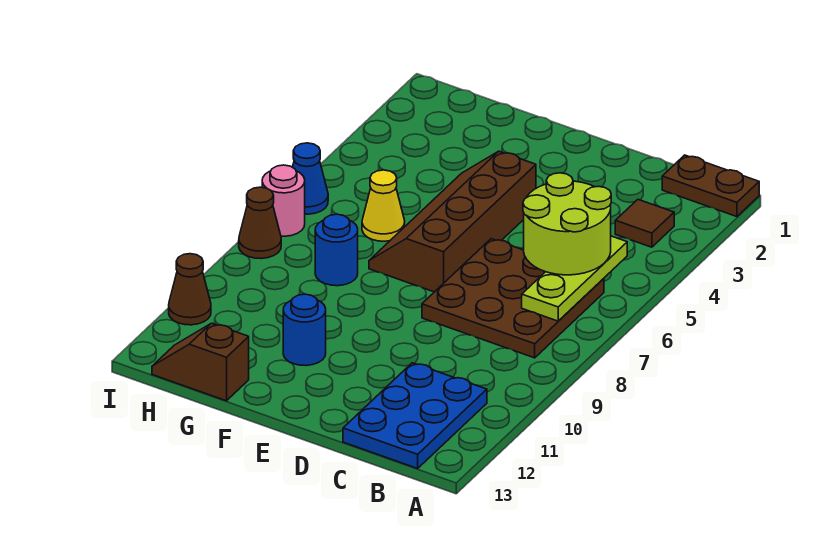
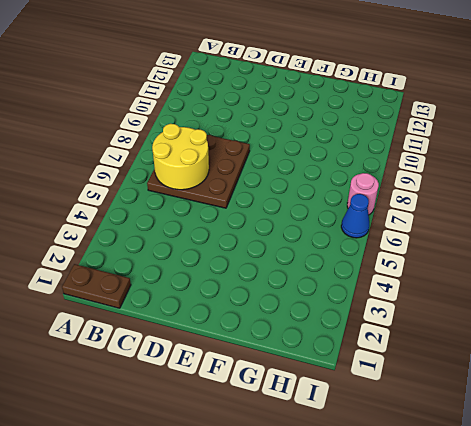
yellow round brick B6:C7 level 2 -> lime plate B5:B7 level 2
none -> brown tile B3 level 1
none -> blue plate B11:C13 level 1
none -> brown slope E4:F7 level 1 top E

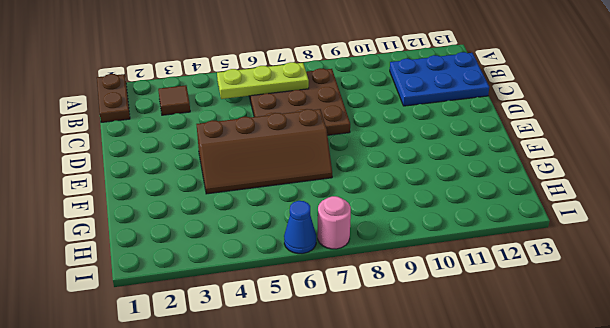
none -> blue round brick F11 level 1
none -> yellow cone G6 level 1
none -> blue round brick G8 level 1

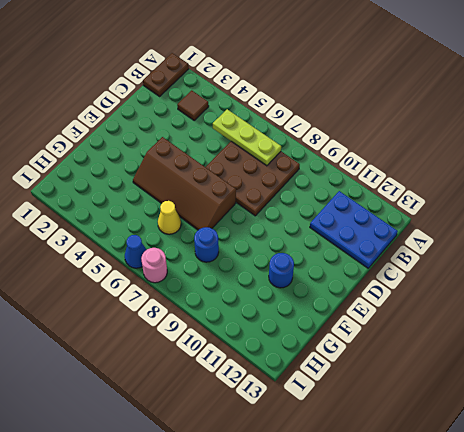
none -> brown slope G13:H13 level 1 top G
none -> brown cone I8 level 1
none -> brown cone I11 level 1

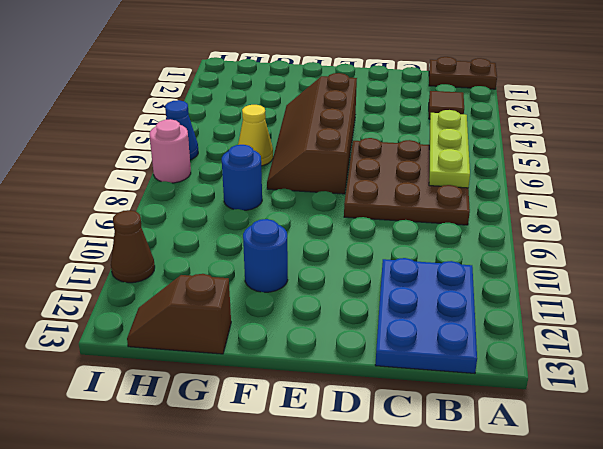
none -> brown cone I8 level 1
none -> lime round brick B5:C6 level 3

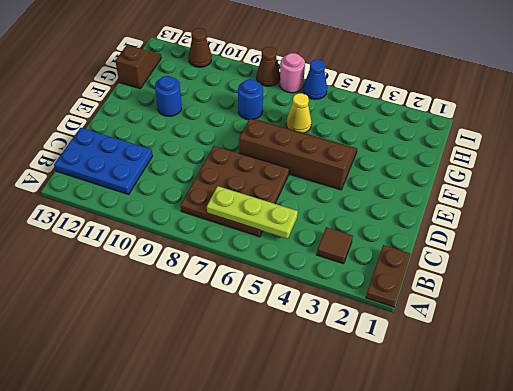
none -> lime round brick B5:C6 level 3

